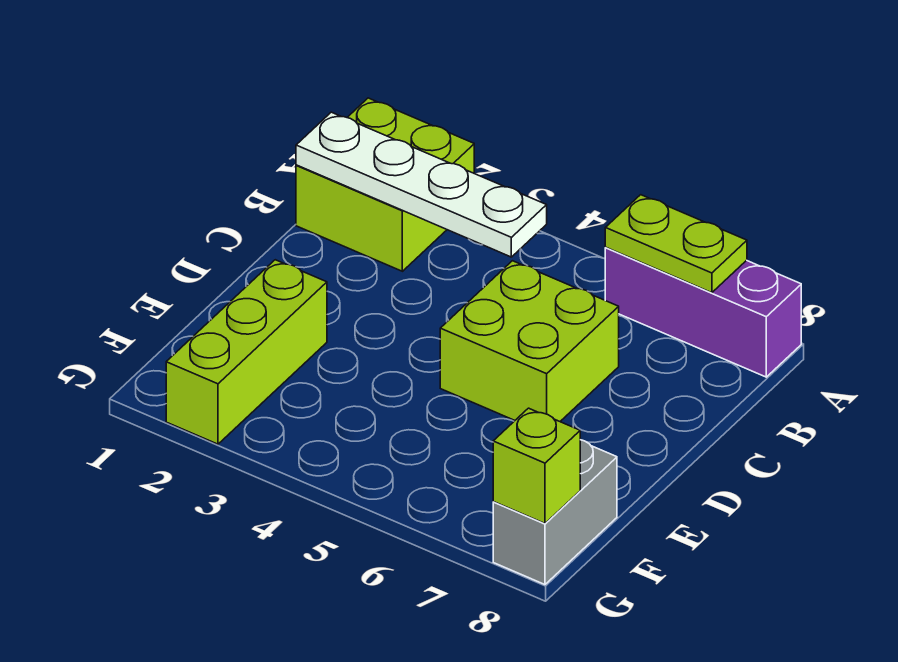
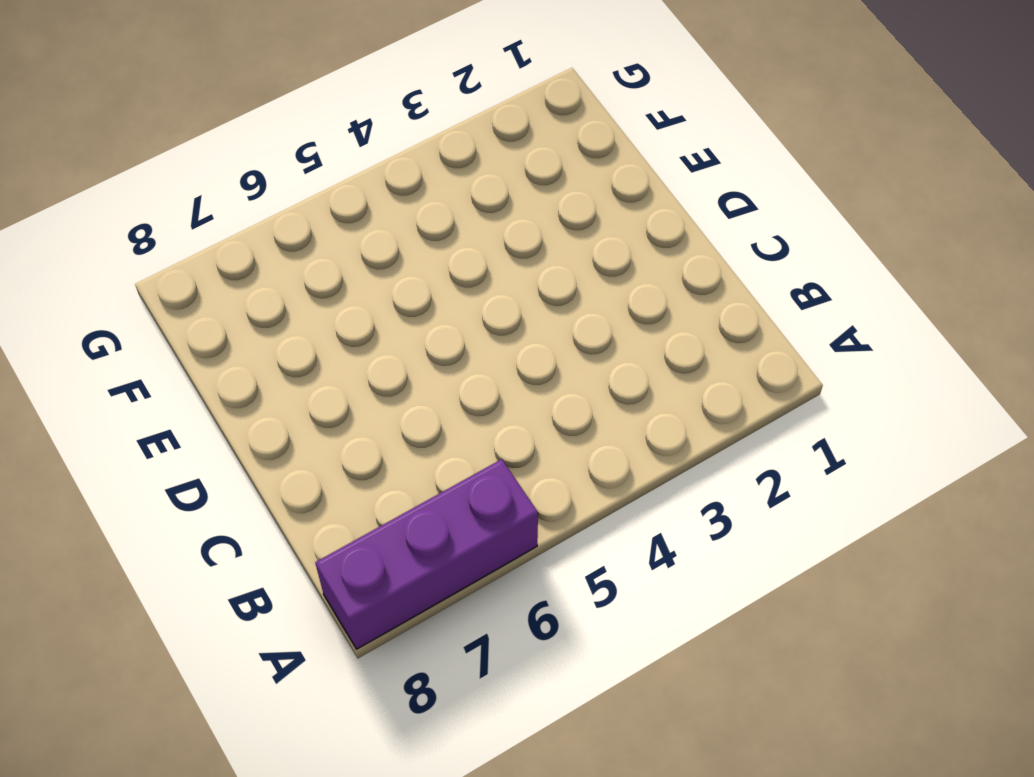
none -> lime brick A1:B2 level 1
none -> lime brick C5:D6 level 1

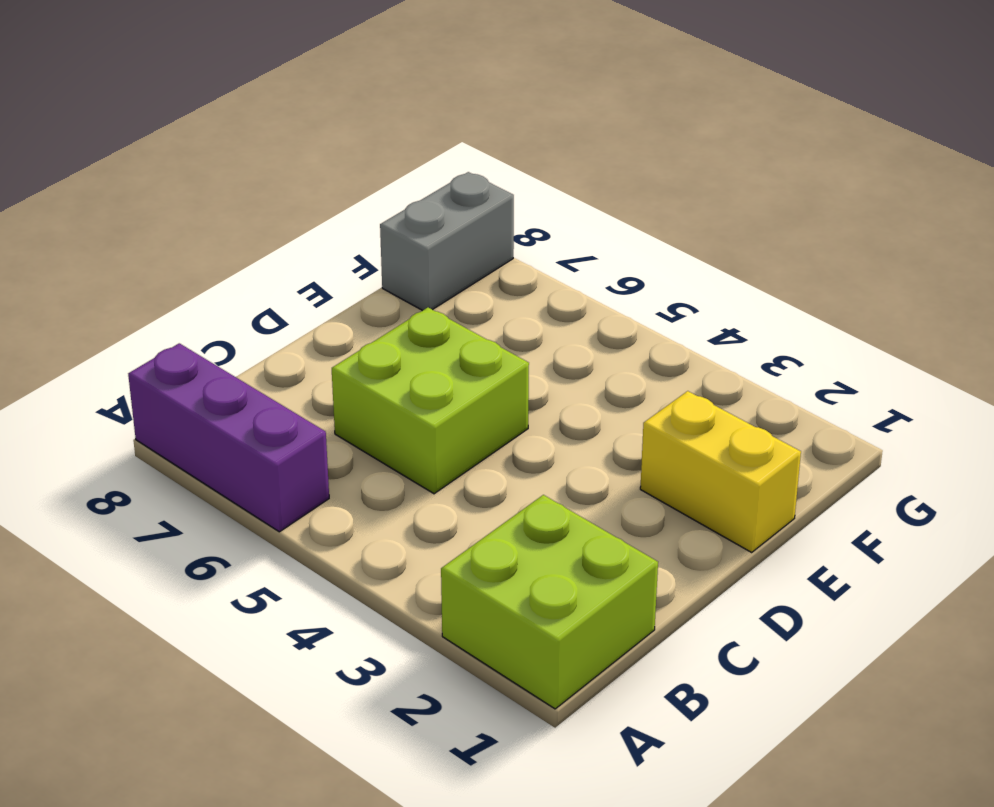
yellow brick E1:E2 level 1 -> lime brick E2:G2 level 1
none -> lime plate A6:A7 level 2
none -> white plate B1:B4 level 2

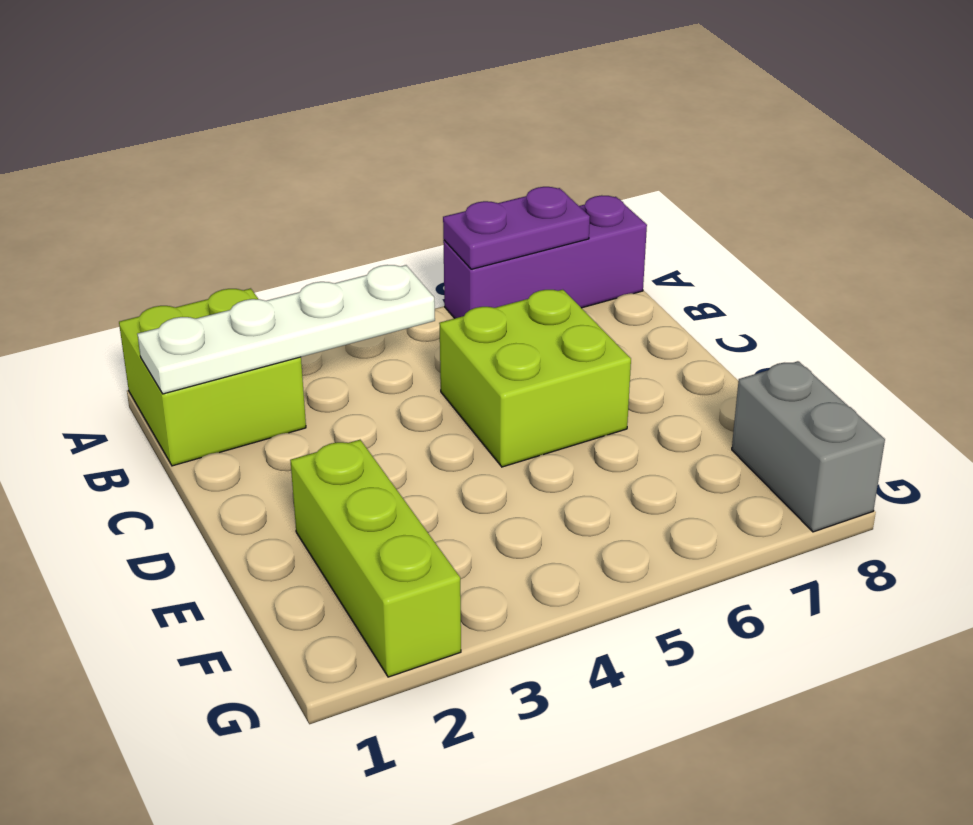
purple plate A6:A7 level 2 -> lime plate A6:A7 level 2
none -> lime brick G8 level 2

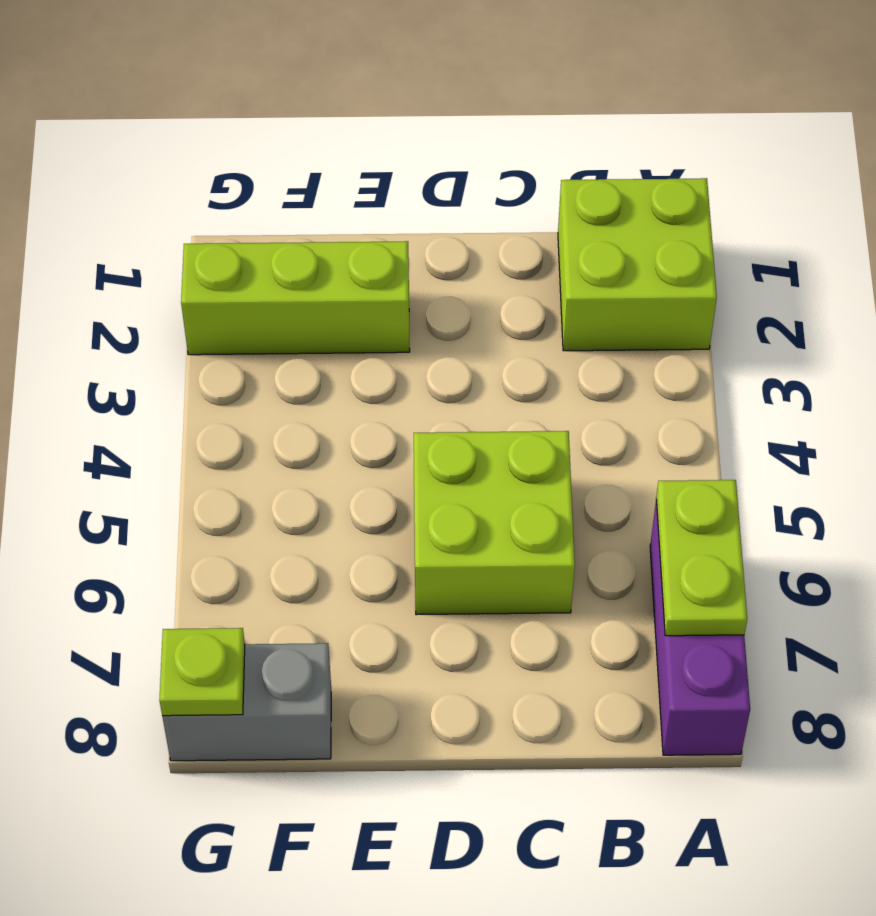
lime plate G8 level 2 -> lime brick G8 level 2
none -> white plate B1:B4 level 2

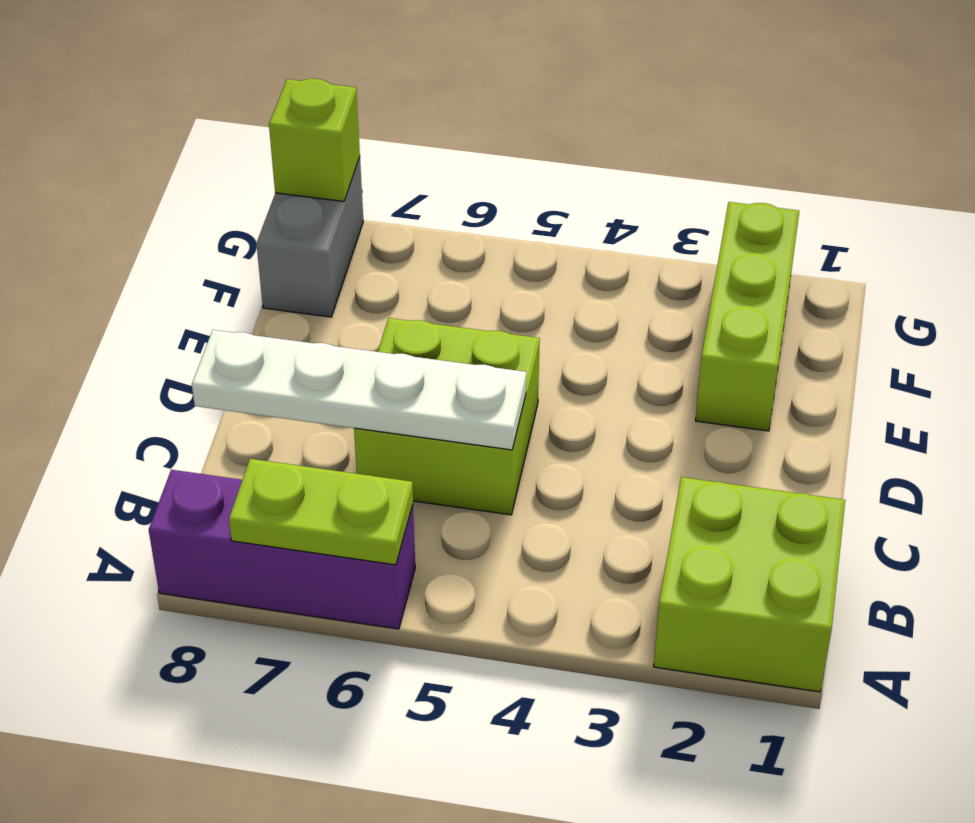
white plate C5:C8 level 2 -> white plate B1:B4 level 2

